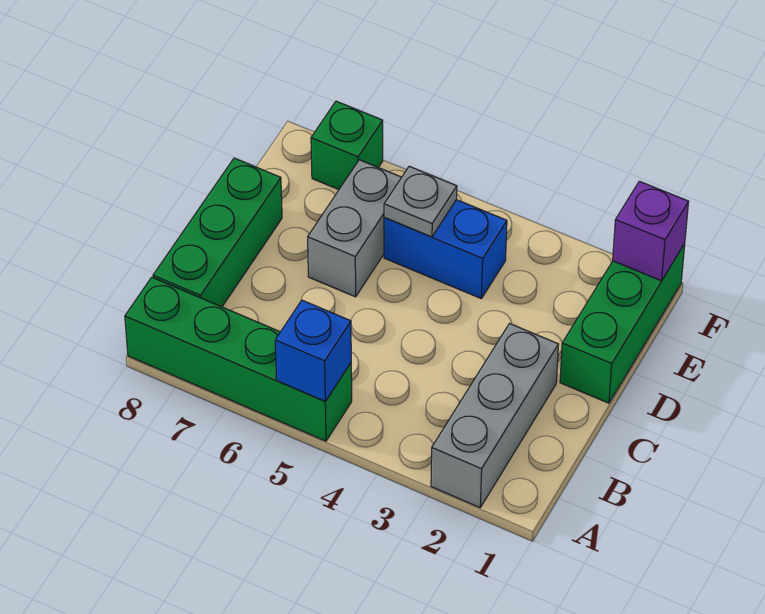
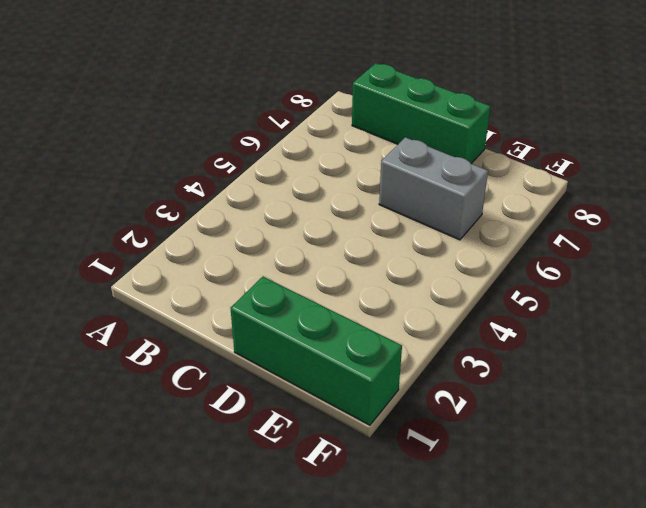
none -> grey brick A2:C2 level 1
none -> green brick A5:A8 level 1

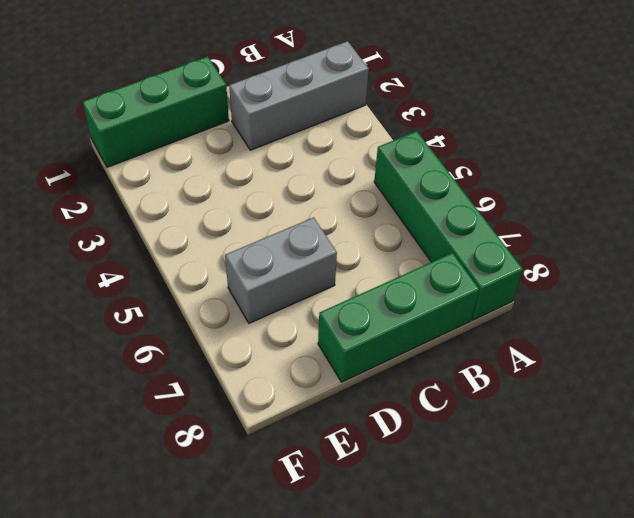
none -> blue brick E4:E5 level 1
none -> green brick F7 level 1

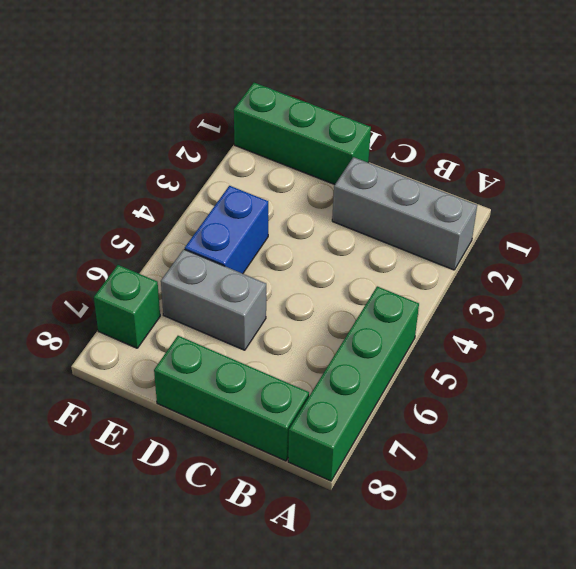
none -> blue brick A5 level 2
none -> grey plate E5 level 2

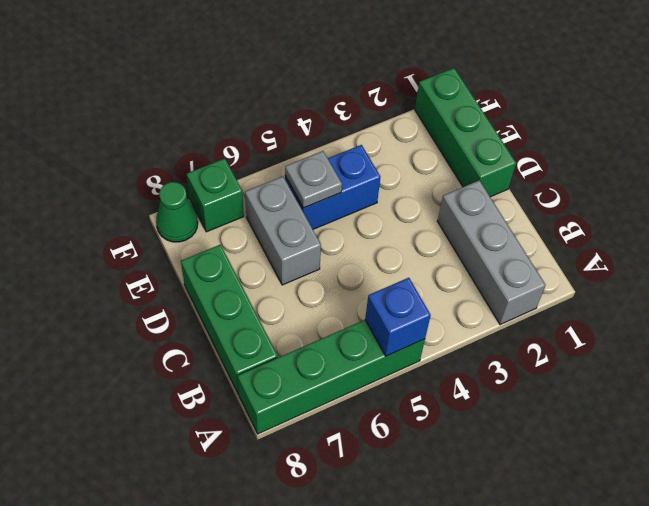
green cone F8 level 1 -> none
none -> purple brick F1 level 2

